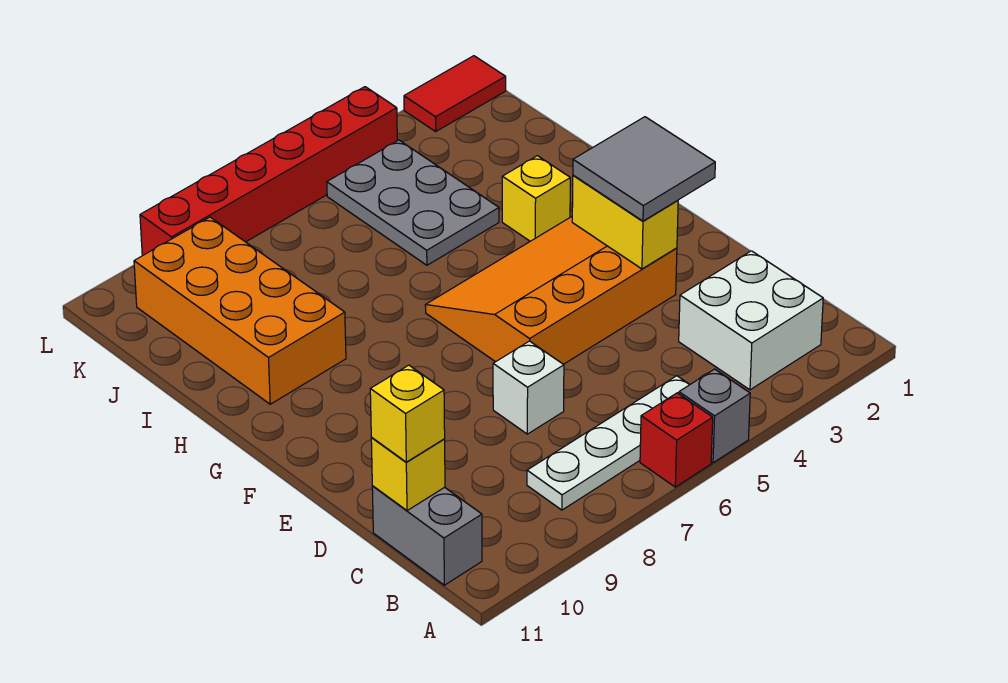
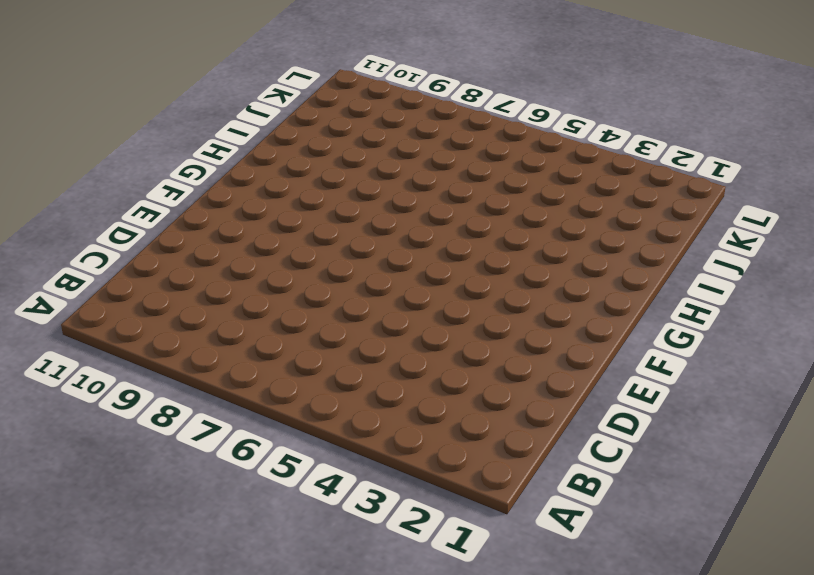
none -> grey brick A5 level 1
none -> red brick A6 level 1
none -> white brick B2:C3 level 1

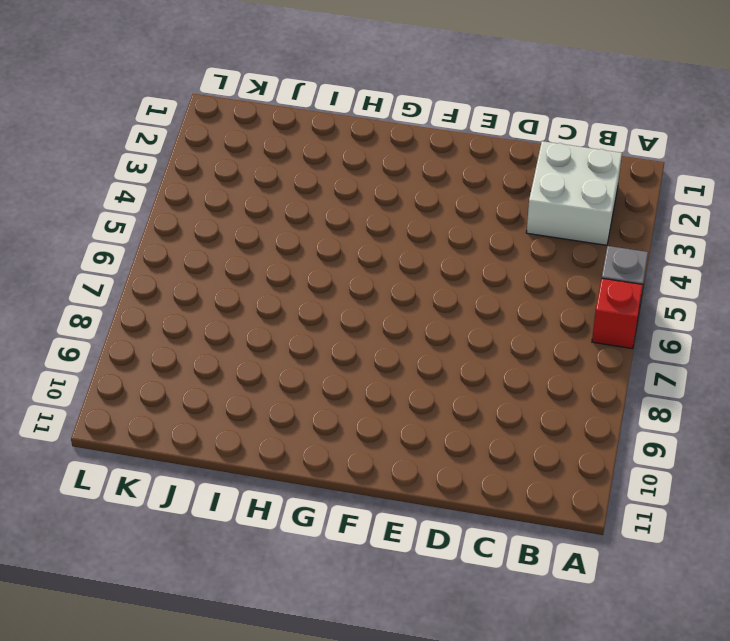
none -> white plate B5:B8 level 1
none -> grey brick B11:C11 level 1
none -> white brick D7 level 1

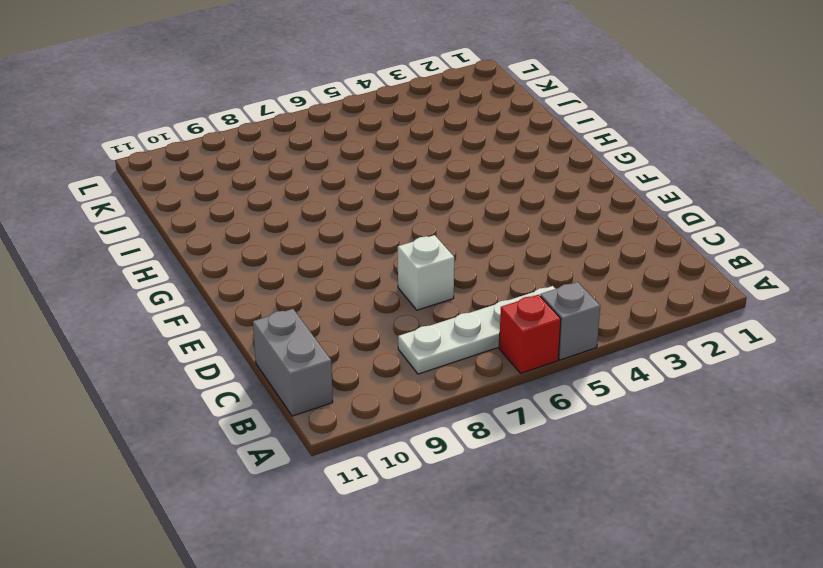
none -> white brick B2:C3 level 1
none -> orange slope E3:G6 level 1 top E
none -> yellow brick H3 level 1

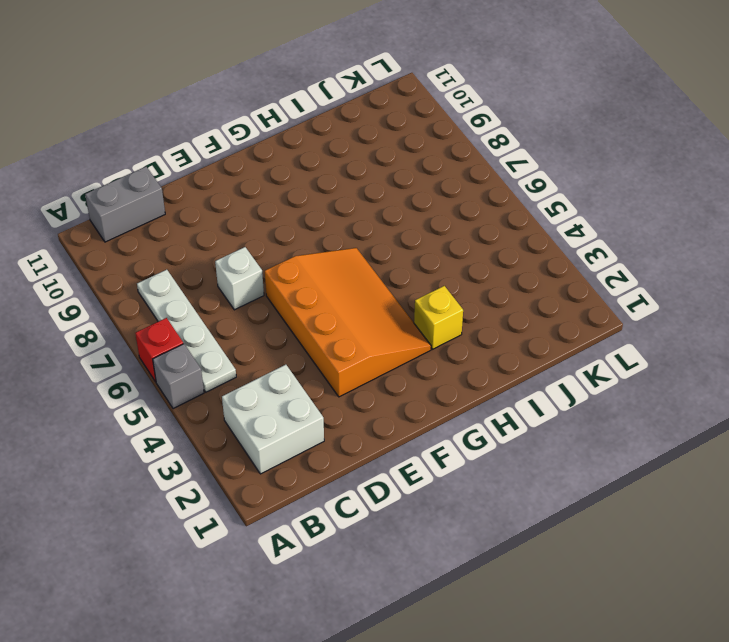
none -> orange brick H9:K10 level 1
none -> grey plate I4:K5 level 1
none -> red tile L1:L2 level 1

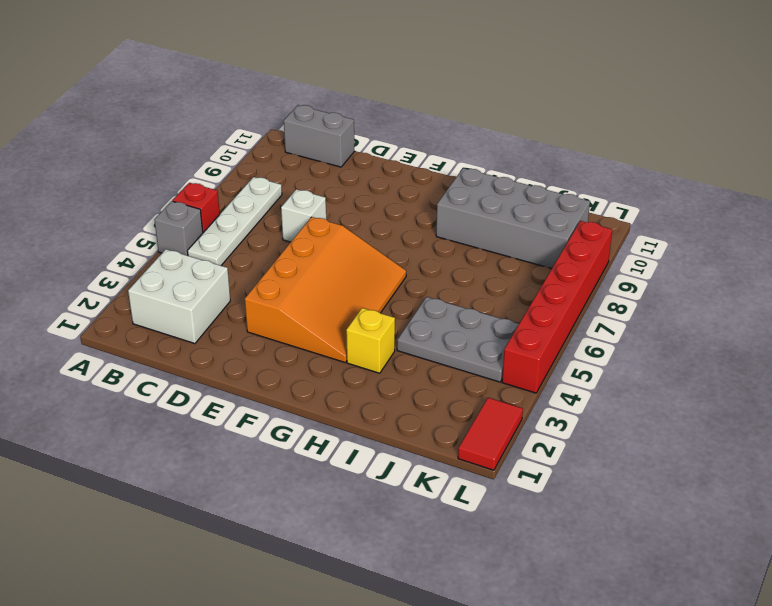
grey brick H9:K10 level 1 -> orange brick H9:K10 level 1
none -> yellow brick C11 level 2
none -> yellow brick E3:F3 level 2
none -> yellow brick C11 level 3

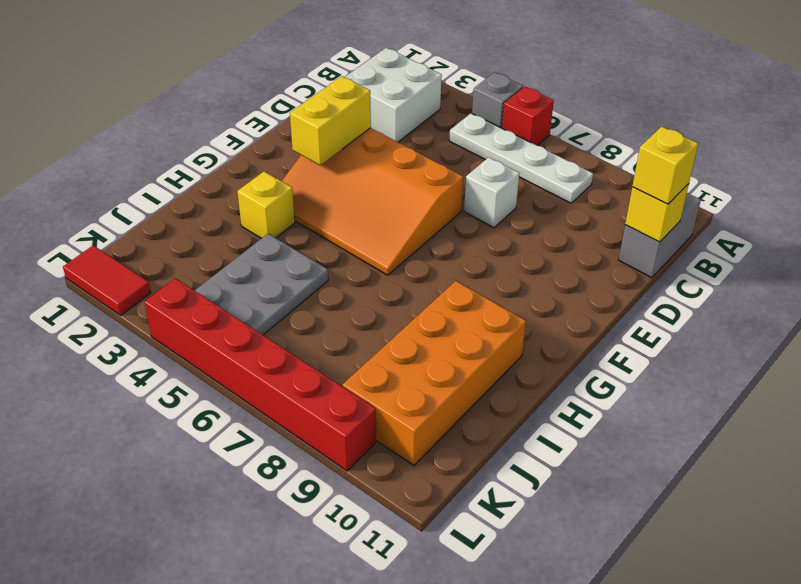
none -> grey tile E2:F3 level 3

